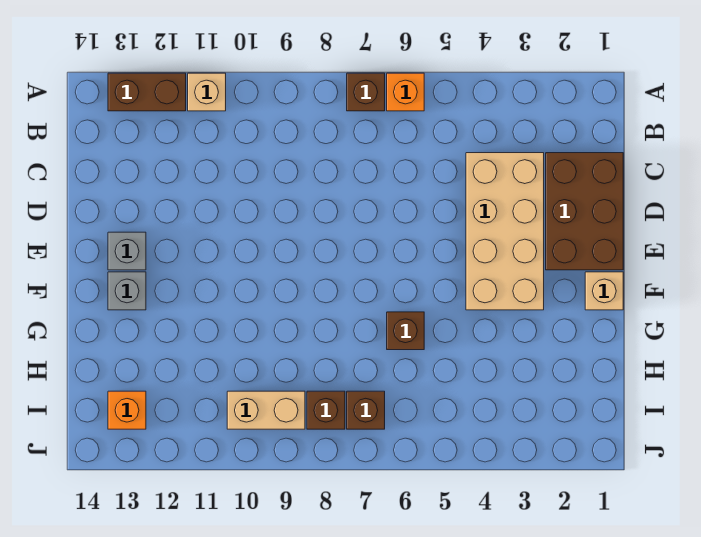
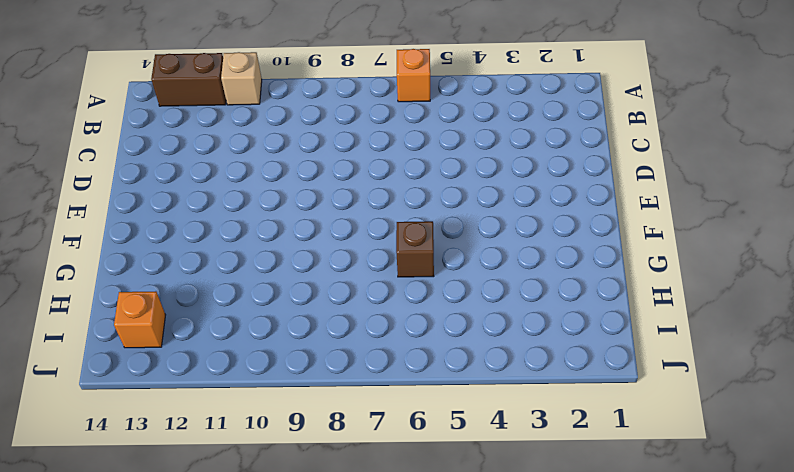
none -> brown brick A7 level 1
none -> brown brick C1:E2 level 1
none -> tan brick C3:F4 level 1

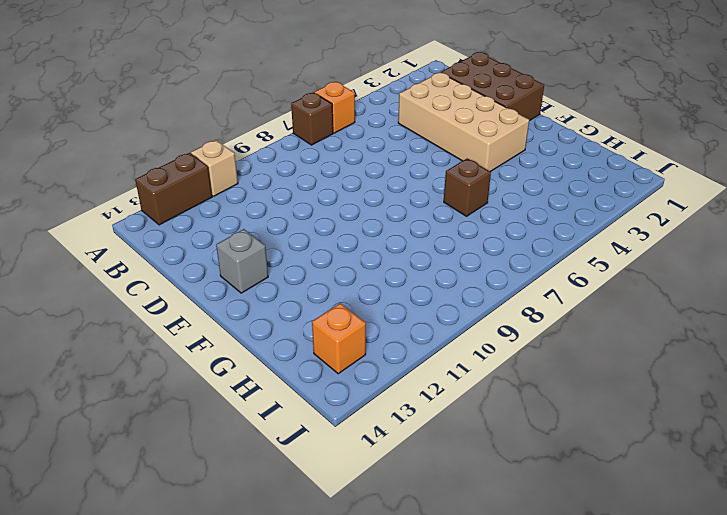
none -> tan brick F1 level 1
none -> grey brick F13 level 1
none -> brown brick I7 level 1

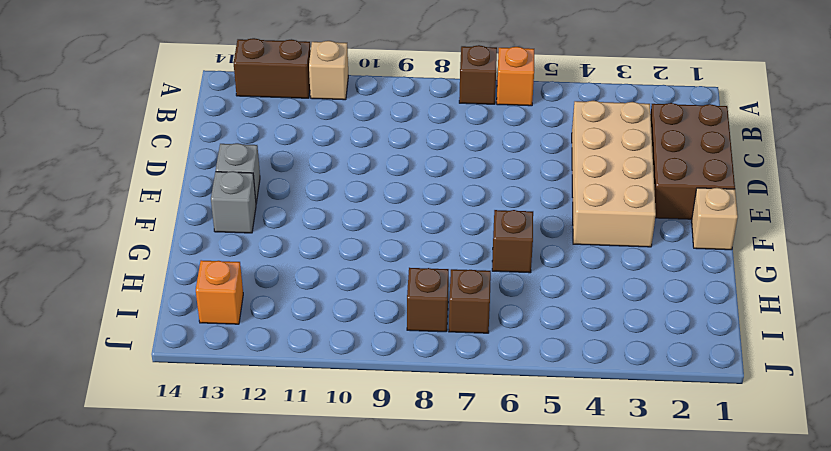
none -> tan brick I9:I10 level 1

